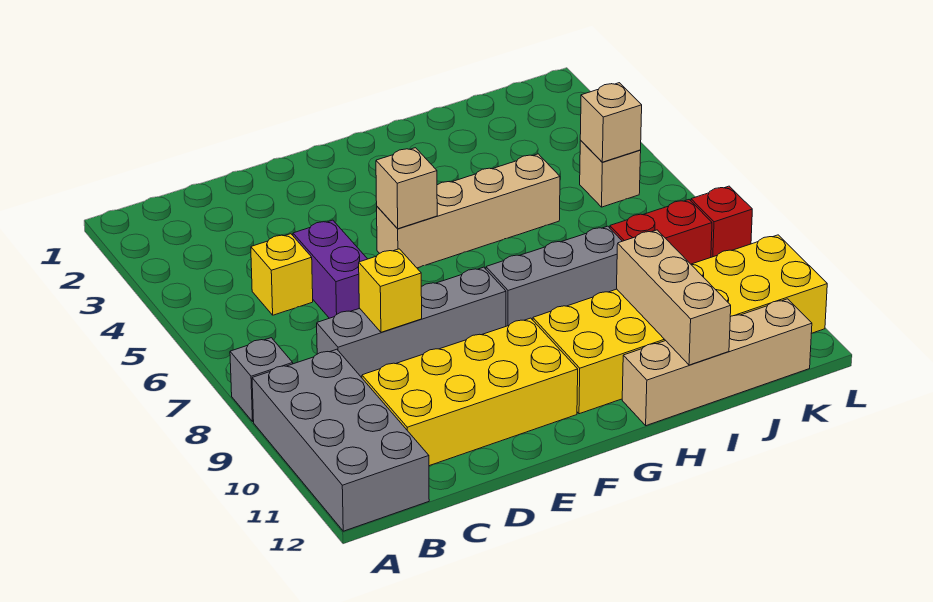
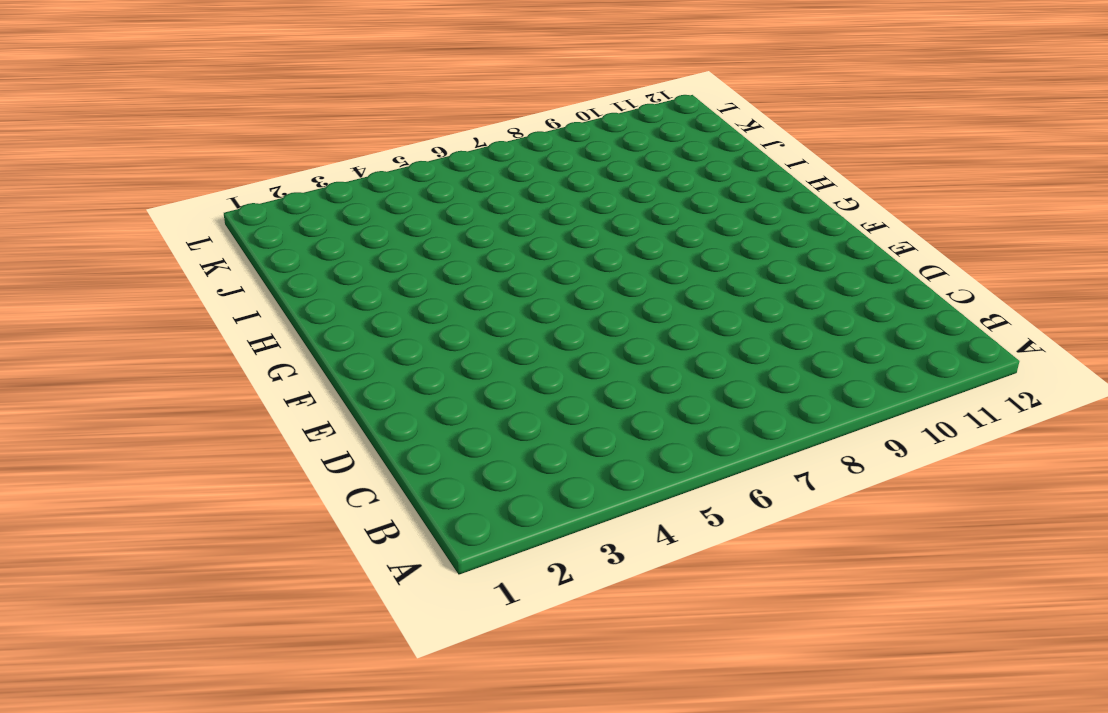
none -> grey brick A8 level 1
none -> grey brick A9:B12 level 1
none -> yellow brick C5 level 1

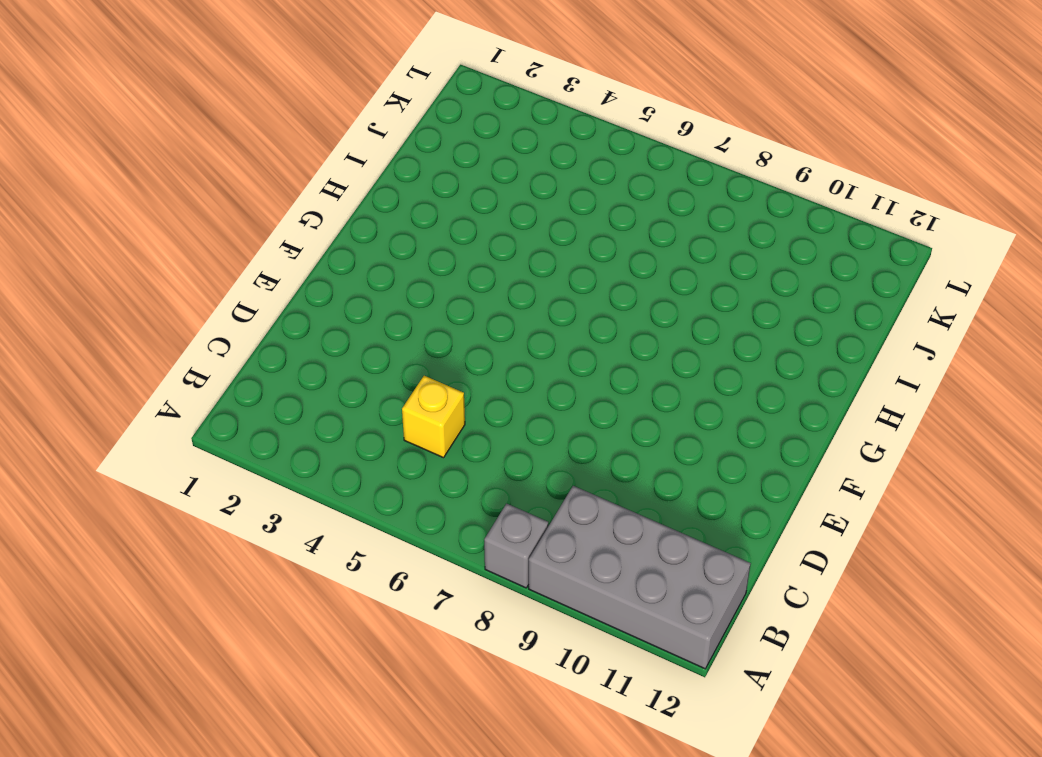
none -> grey brick C8:F8 level 1
none -> yellow brick C10:F11 level 1
none -> purple brick D5:D6 level 1

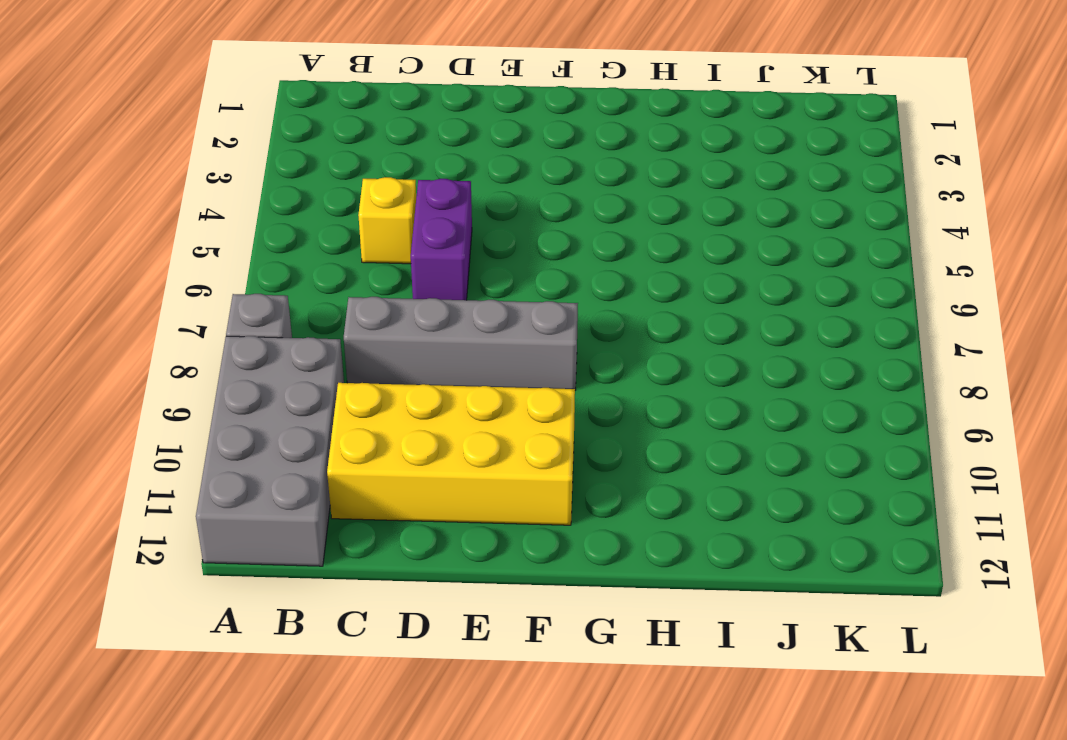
none -> tan brick F5:I5 level 1
none -> grey brick G8:I8 level 1
none -> yellow brick G10:L11 level 1

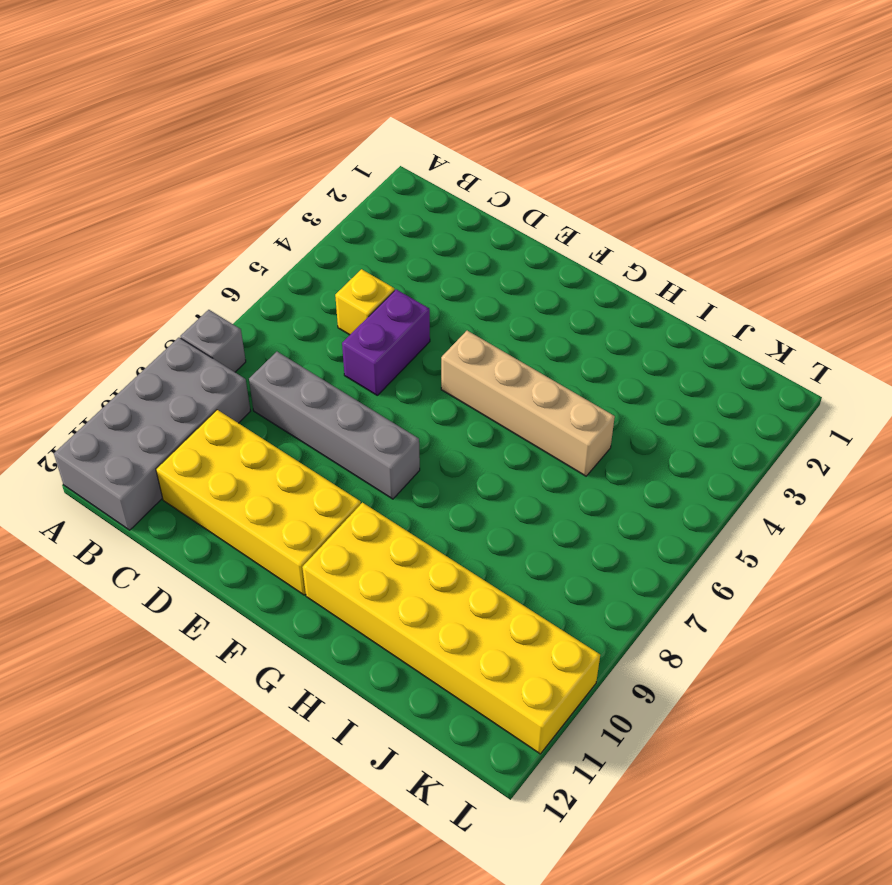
none -> grey brick G8:I8 level 1
none -> tan brick H12:K12 level 1
none -> red brick J8:K8 level 1

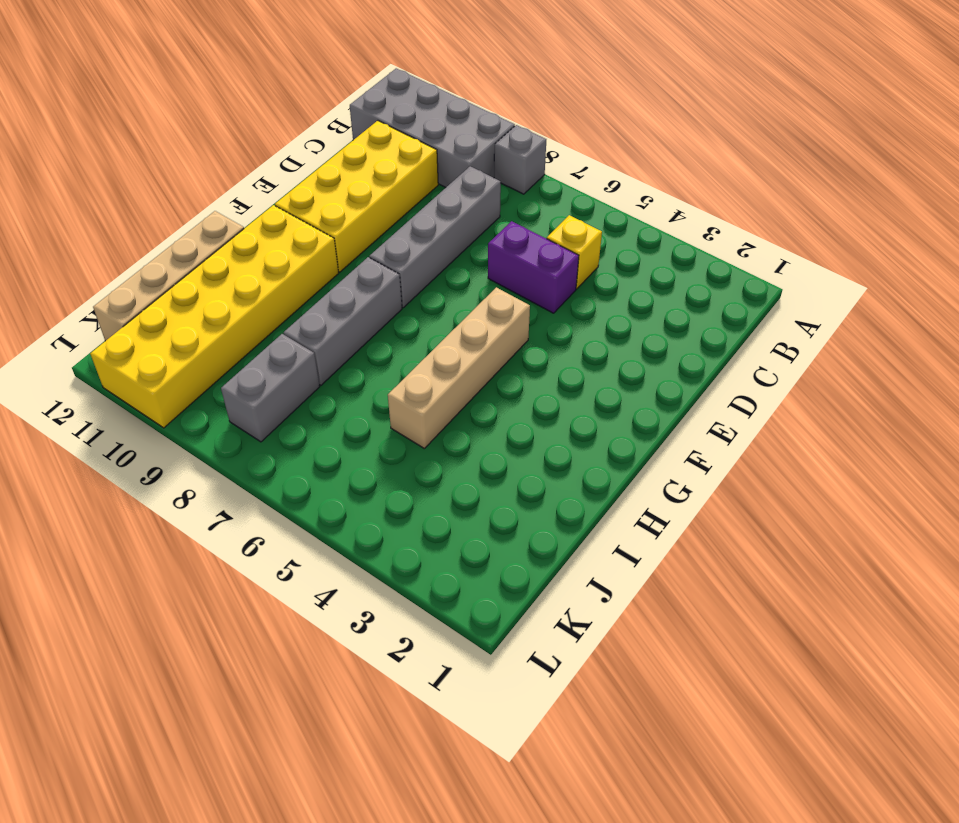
grey brick J8:K8 level 1 -> red brick J8:K8 level 1
none -> tan brick K5 level 1
none -> red brick L8 level 1
none -> yellow brick D8 level 2

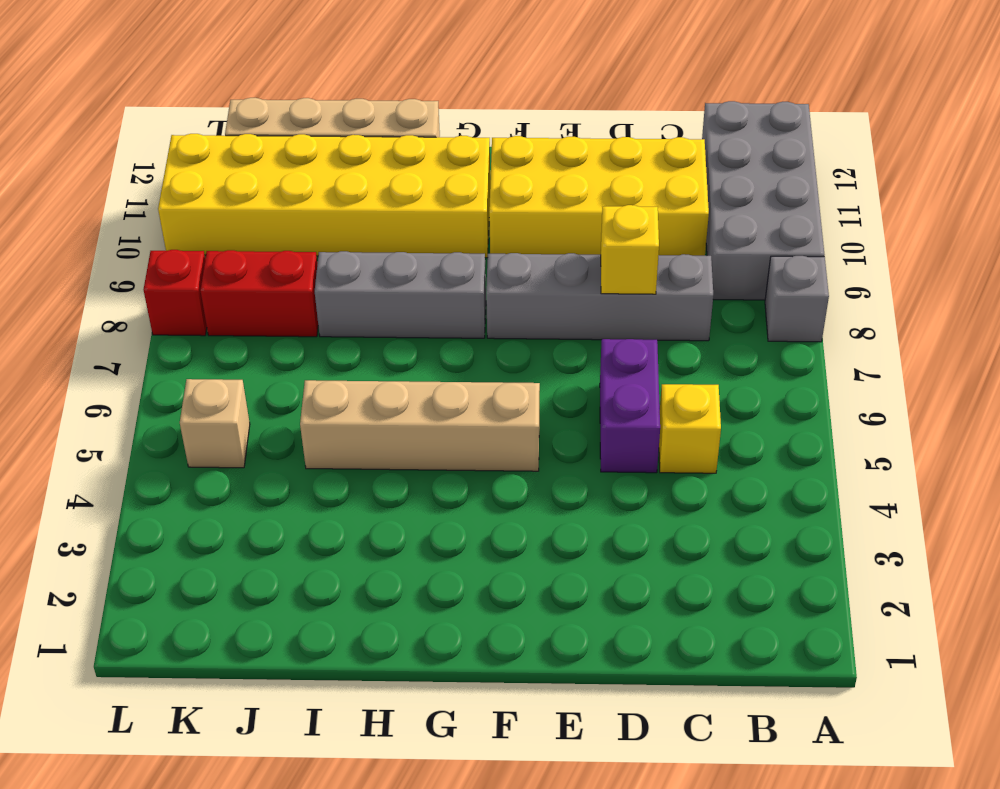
none -> tan brick F5 level 2
none -> tan brick I10:I12 level 2
none -> tan brick K5 level 2

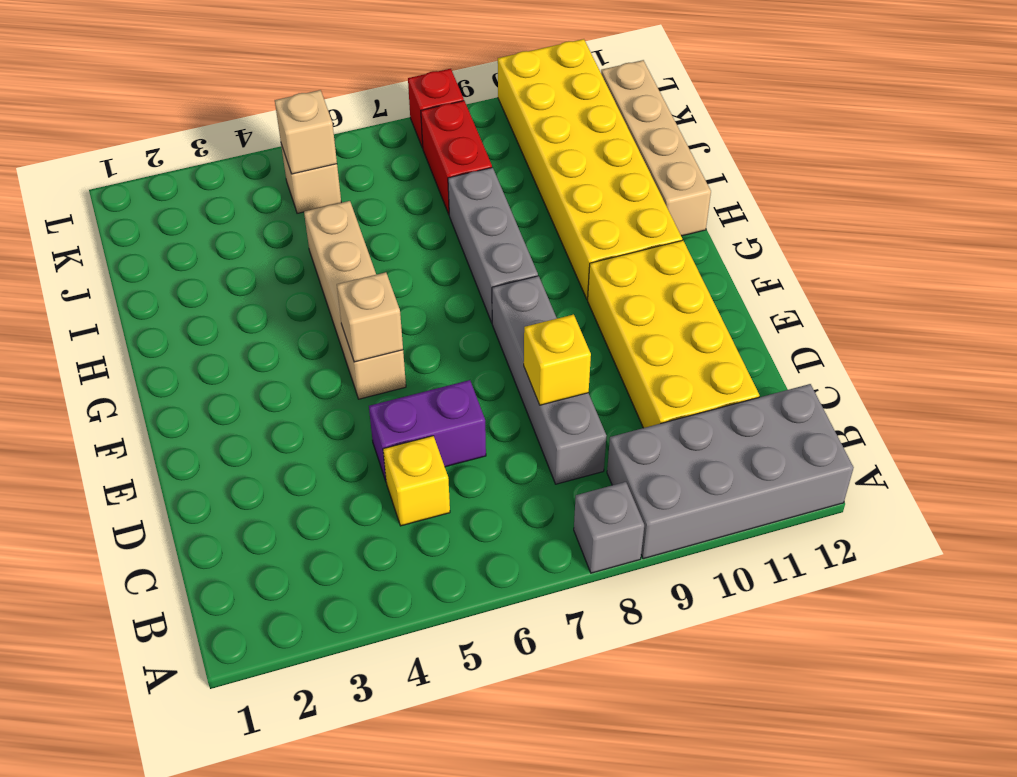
none -> tan brick I10:I12 level 2

